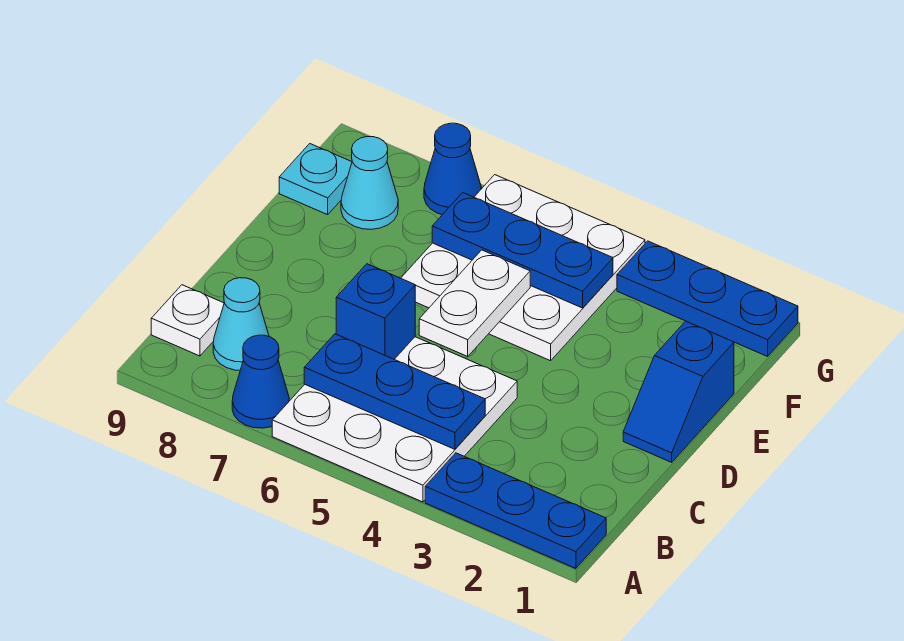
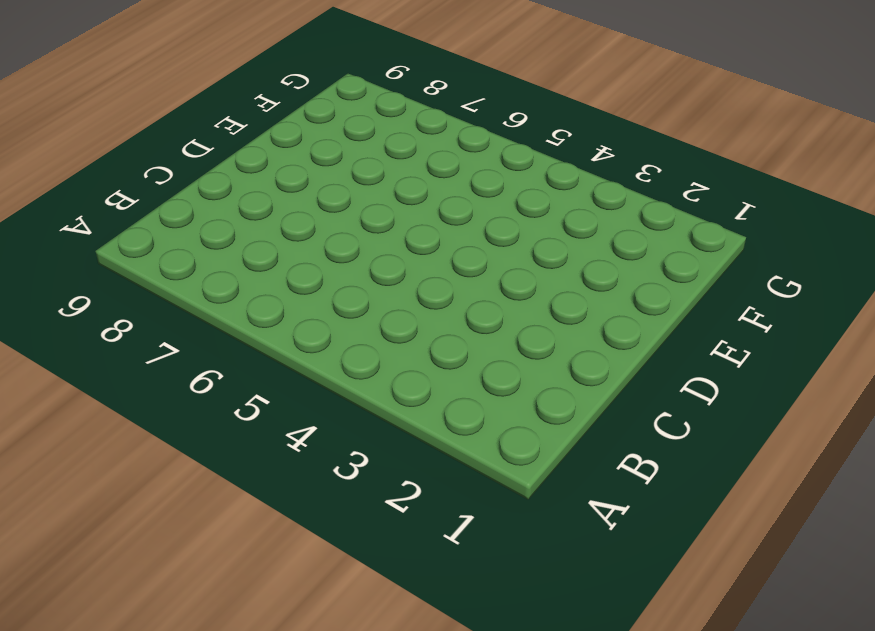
none -> blue plate A1:A3 level 1
none -> white plate A4:C6 level 1
none -> blue cone A7 level 1

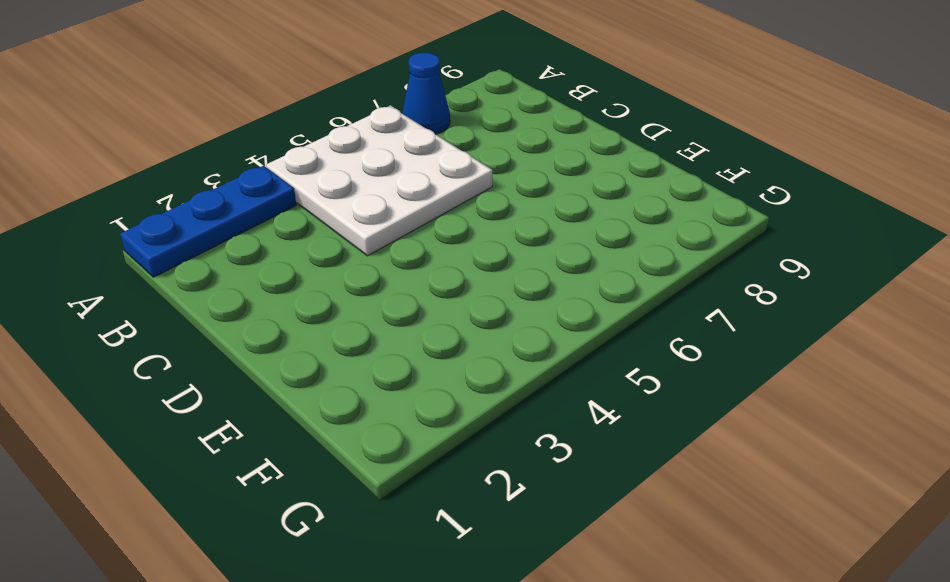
none -> cyan cone B8 level 1
none -> white plate B9 level 1
none -> blue slope D1:E1 level 1 top E

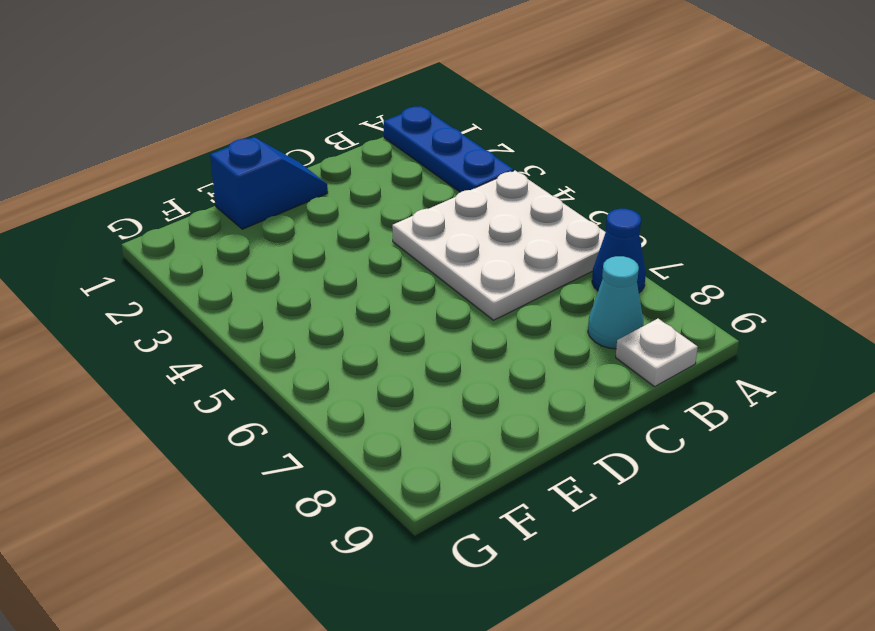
none -> white plate E4:G6 level 1
none -> cyan cone F8 level 1
none -> cyan plate F9 level 1

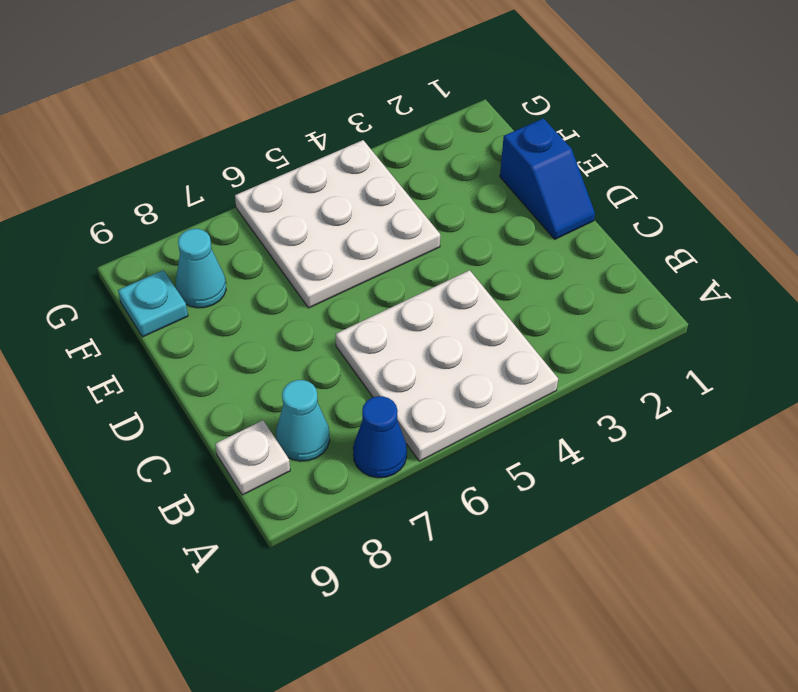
none -> blue plate A1:A3 level 1
none -> blue plate G1:G3 level 1
none -> blue cone G7 level 1

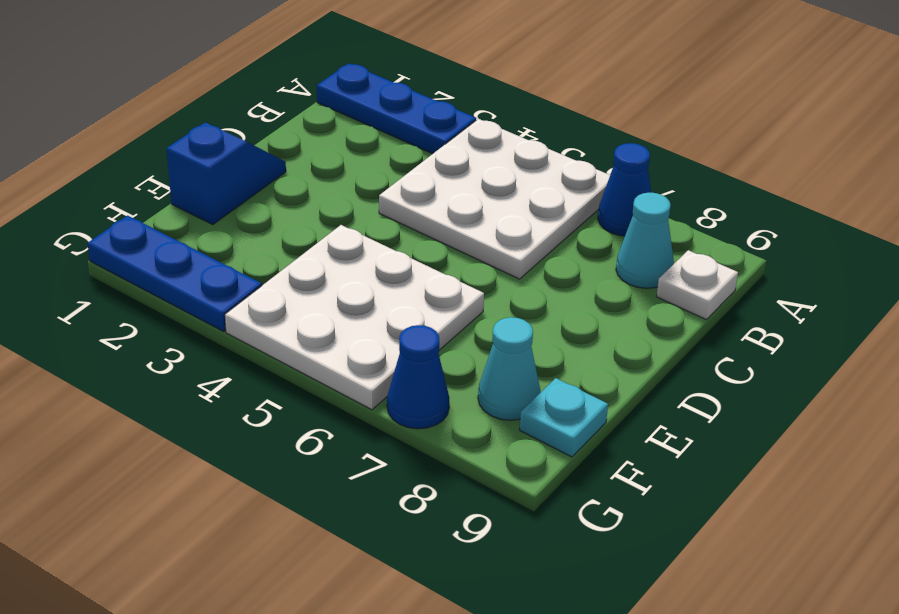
none -> blue plate B4:B6 level 2
none -> blue brick C6 level 2
none -> white plate D5:E5 level 2

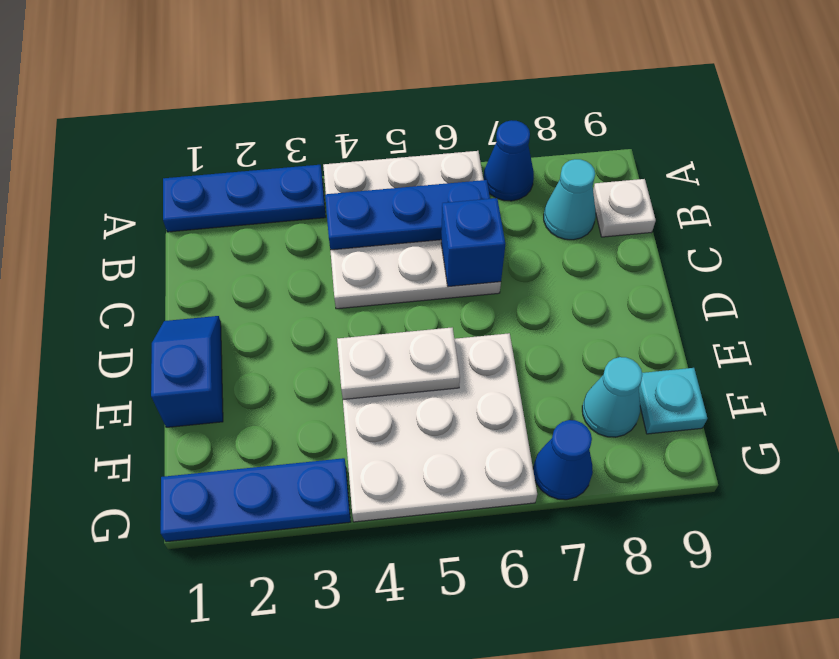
white plate E4:E5 level 2 -> white plate D5:E5 level 2
none -> blue plate F4:F6 level 2

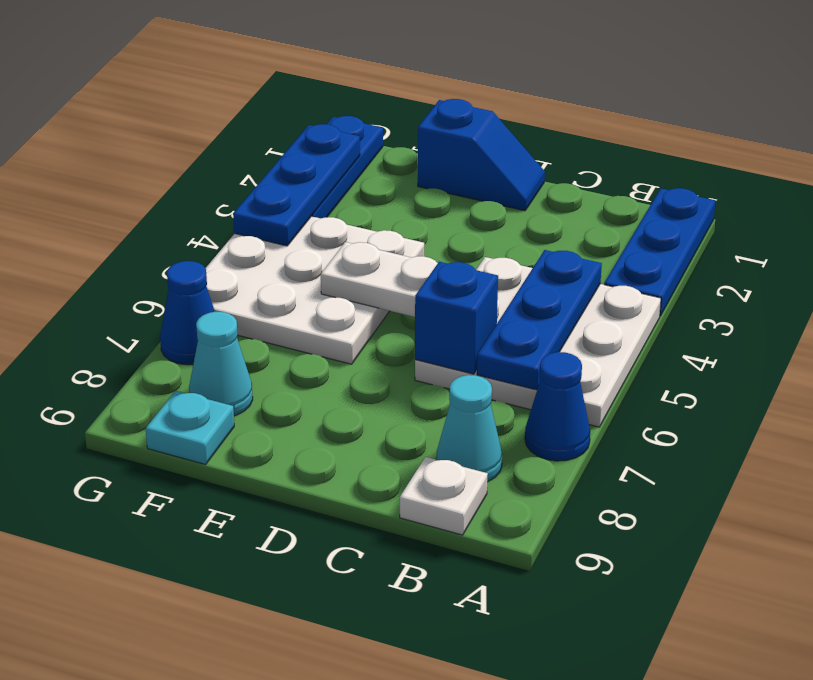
blue plate G2:G4 level 2 -> blue plate F4:F6 level 2

